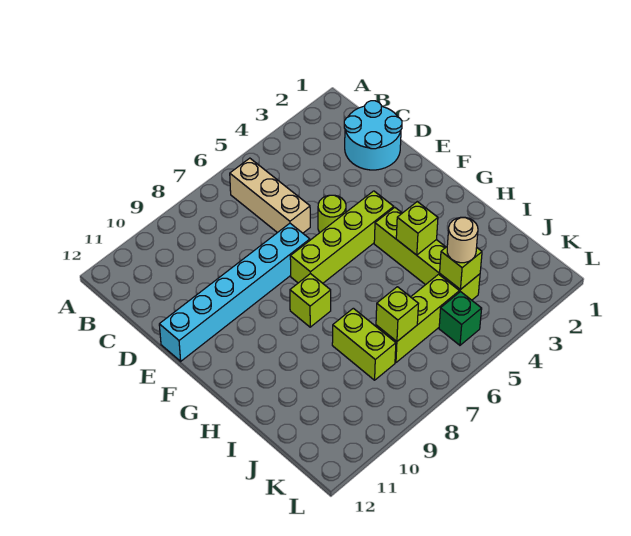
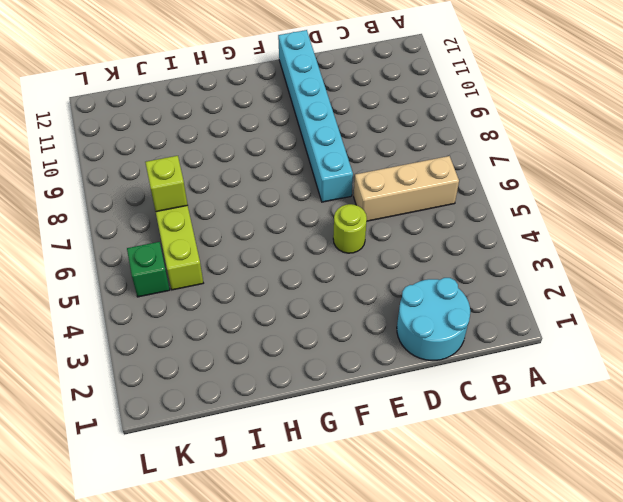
none -> lime brick F4:F7 level 1
none -> lime brick G4:J4 level 1
none -> lime brick G8 level 1

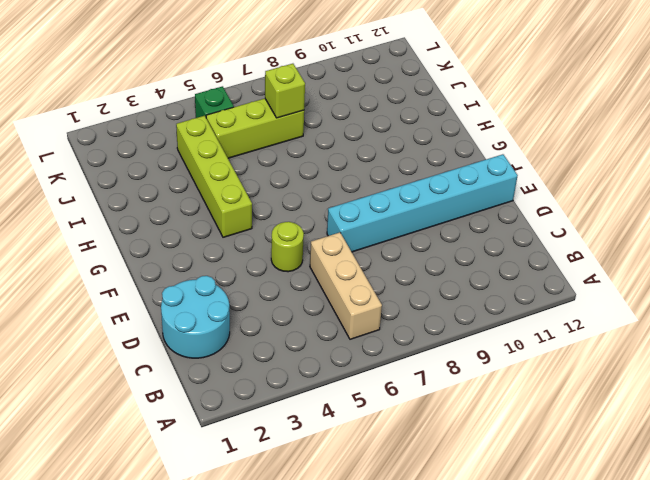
none -> lime brick F4:F7 level 1
none -> lime brick G8 level 1
none -> lime brick I8:J8 level 1

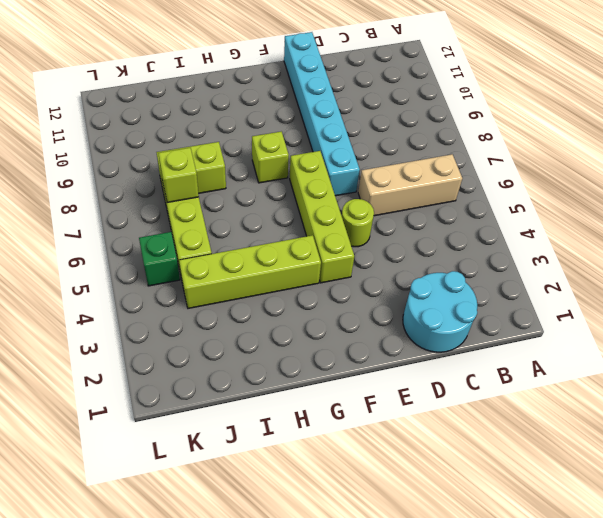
none -> lime brick H4 level 2
none -> lime brick J4 level 2
none -> tan round brick J4 level 3

